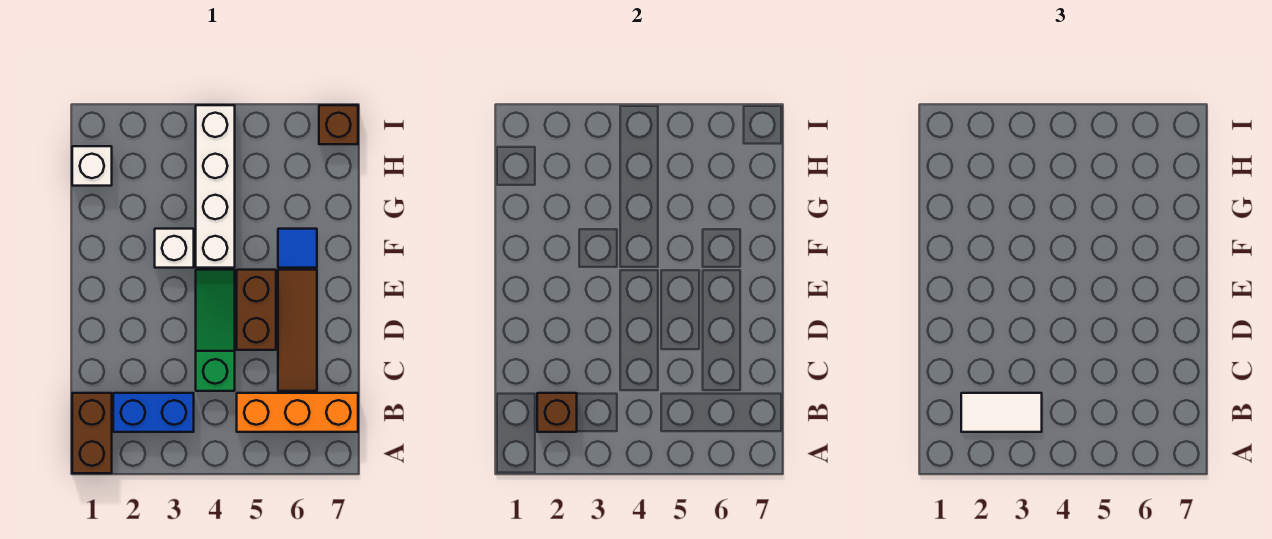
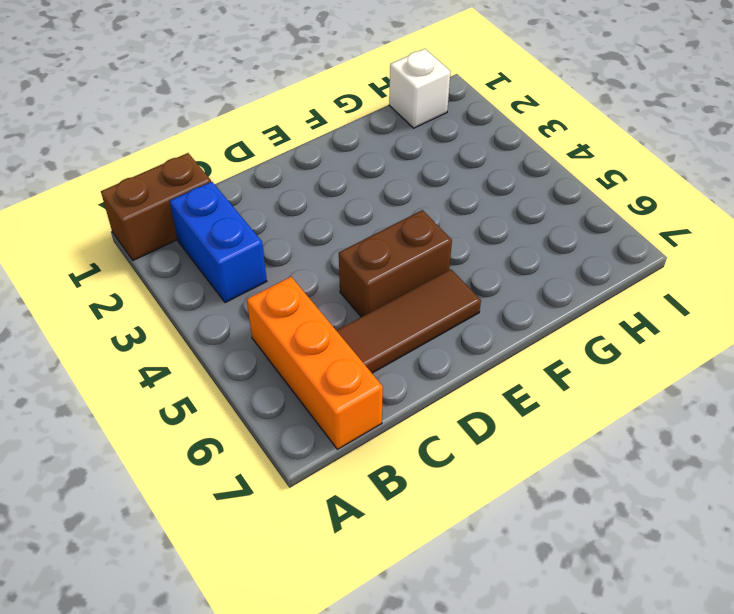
none -> green slope C4:E4 level 1 top C
none -> white brick F3 level 1
none -> white brick F4:I4 level 1

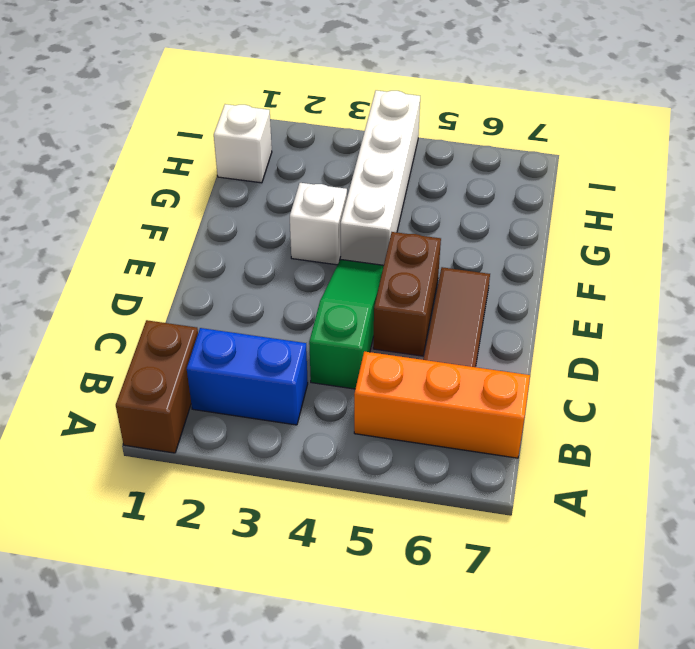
none -> blue tile F6 level 1
none -> brown brick I7 level 1
none -> brown brick B2 level 2

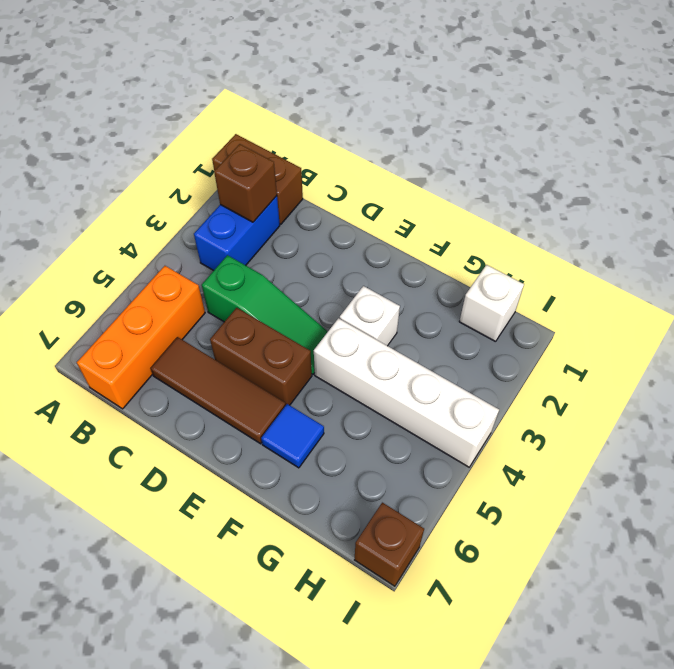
none -> white tile B2:B3 level 3

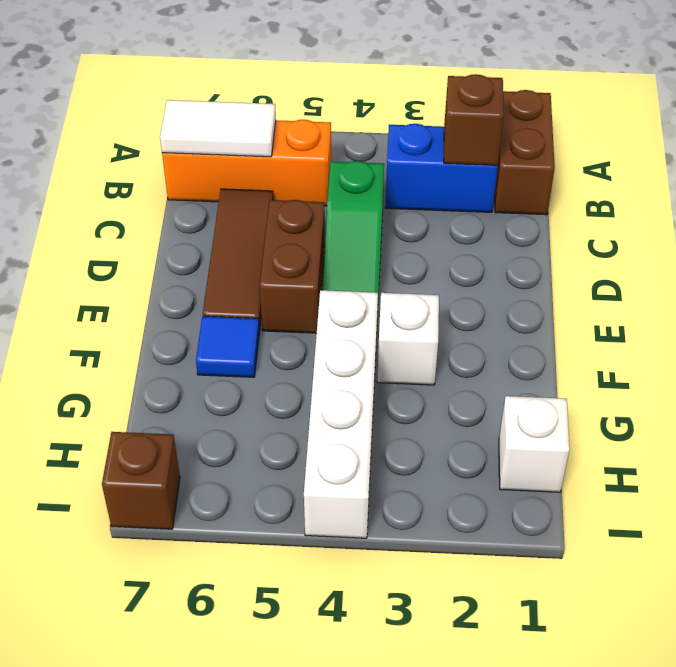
white tile B6:B7 level 2 -> white tile B2:B3 level 3

